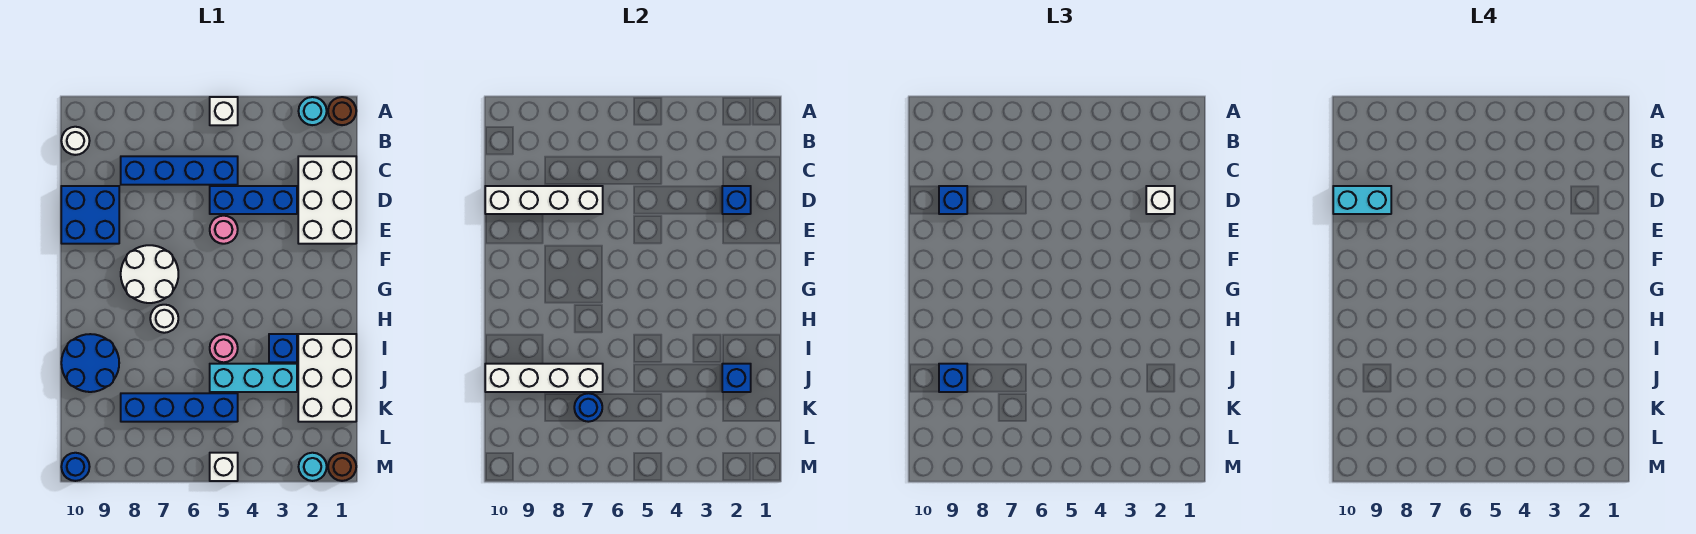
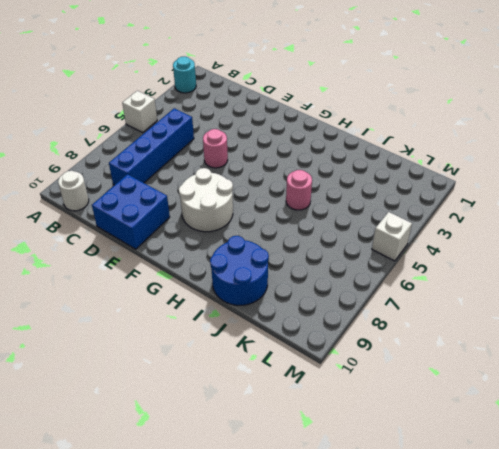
none -> brown round brick A1 level 1
none -> white brick C1:E2 level 1
none -> blue brick D3:D5 level 1
none -> white round brick H7 level 1

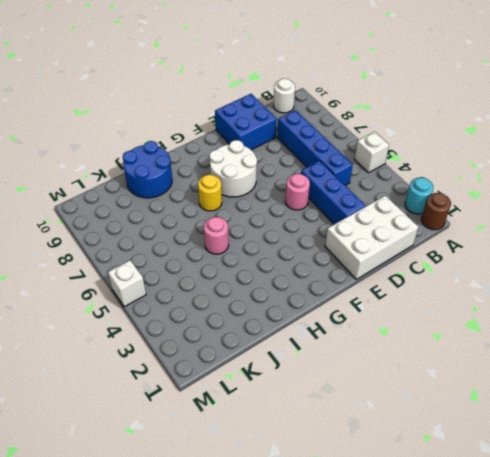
yellow round brick H7 level 1 -> white round brick H7 level 1
none -> white brick I1:K2 level 1
none -> blue brick I3 level 1
none -> cyan brick J3:J5 level 1
none -> blue brick K5:K8 level 1

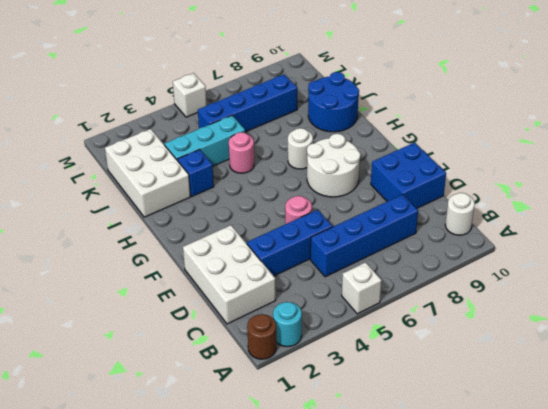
none -> brown round brick M1 level 1
none -> cyan round brick M2 level 1
none -> blue round brick M10 level 1
none -> blue brick D2 level 2

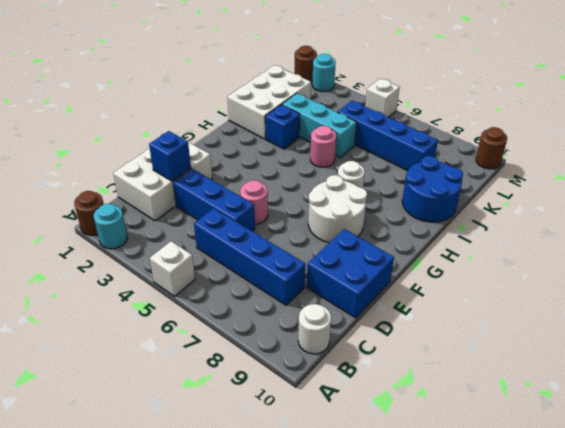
brown round brick M10 level 1 -> blue round brick M10 level 1
none -> white brick D7:D10 level 2
none -> blue brick J2 level 2
none -> white brick J7:J10 level 2
none -> blue round brick K7 level 2

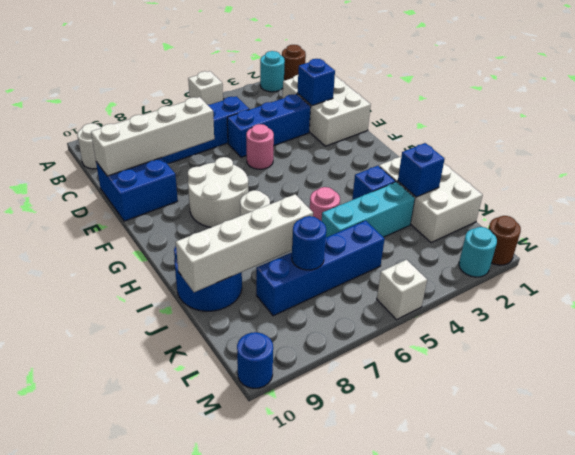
none -> white brick D2 level 3
none -> blue brick D9 level 3
none -> blue brick J9 level 3
none -> cyan brick D9:D10 level 4

